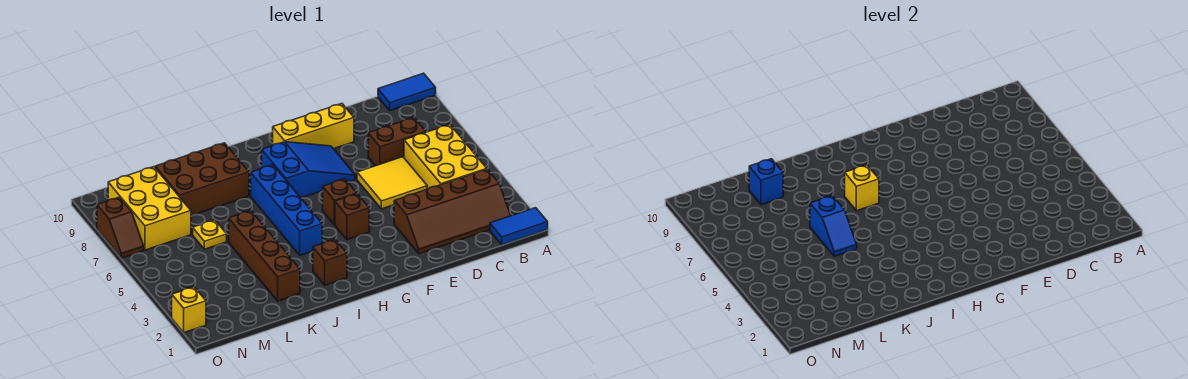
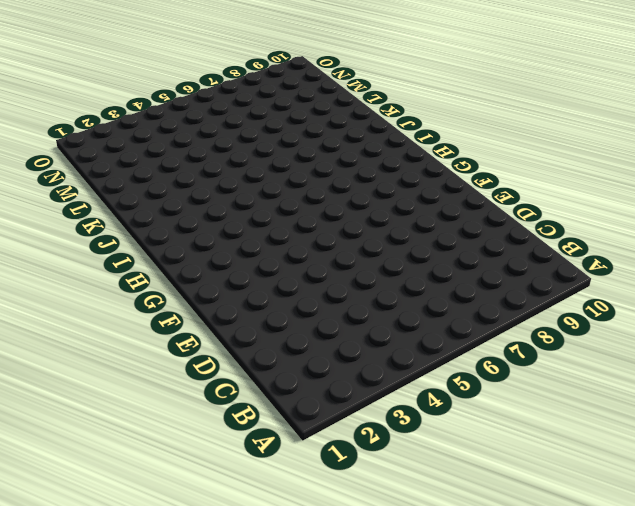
none -> blue tile A1:B1 level 1
none -> blue tile A10:B10 level 1
none -> brown slope B2:E3 level 1 top 3

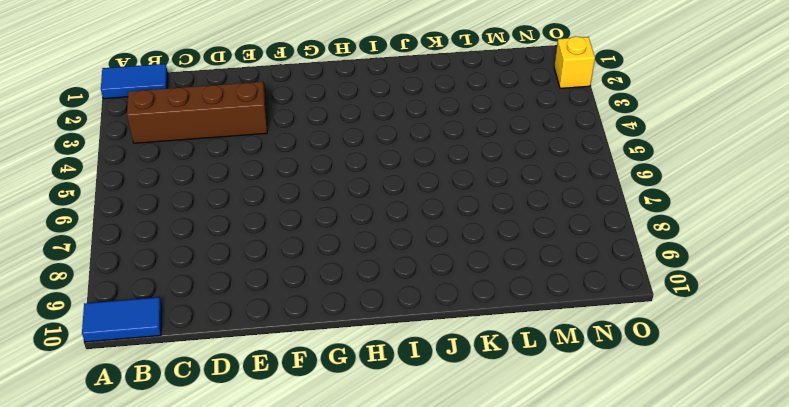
none -> yellow brick B4:C6 level 1
none -> brown brick C7:D7 level 1
none -> yellow tile D5:E6 level 1

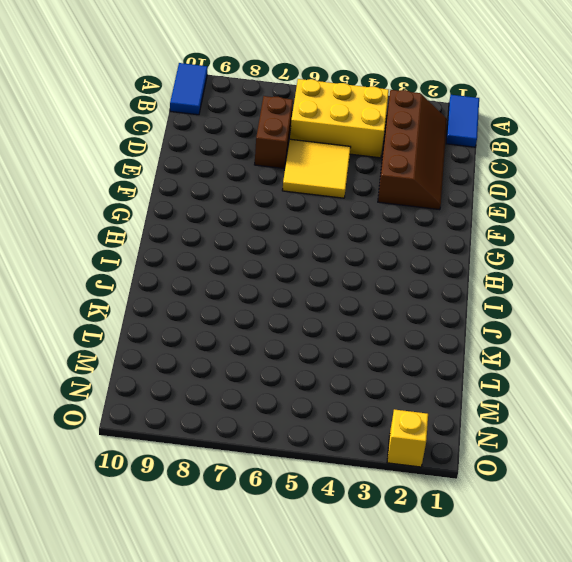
none -> yellow brick E9:G9 level 1
none -> blue slope F7:H8 level 1 top H
none -> brown brick G4 level 1

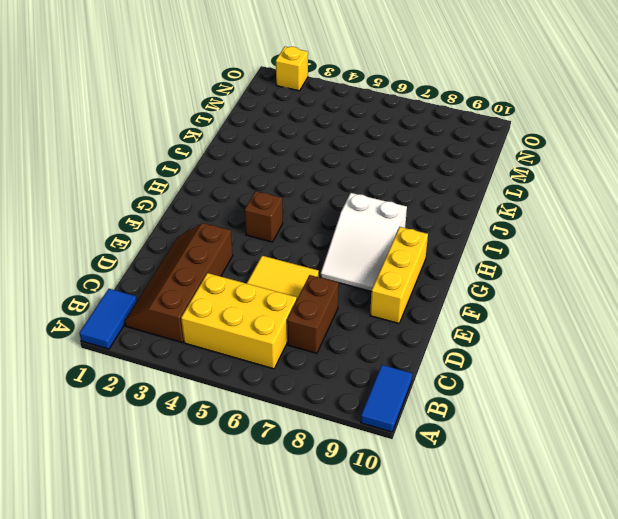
white slope F7:H8 level 1 top H -> blue slope F7:H8 level 1 top H
none -> brown brick G5 level 1
none -> brown brick I2 level 1
none -> blue brick I4:I7 level 1

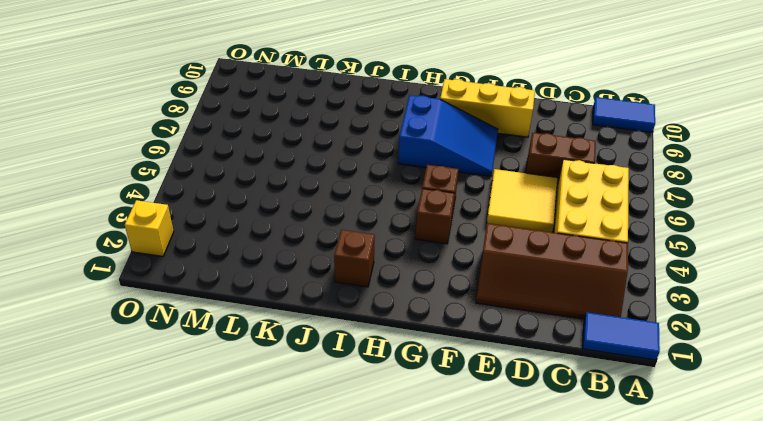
none -> blue brick I4:I7 level 1
none -> brown brick J8:L9 level 1
none -> brown brick K2:K5 level 1

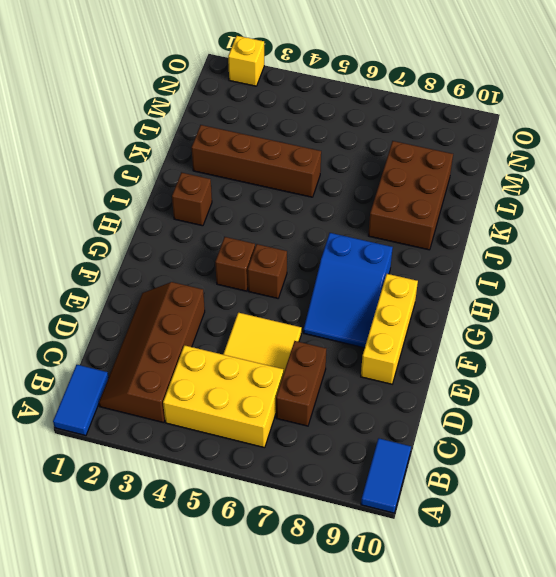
none -> blue brick I4:I7 level 1
none -> yellow plate L6 level 1
none -> yellow brick M7:N9 level 1

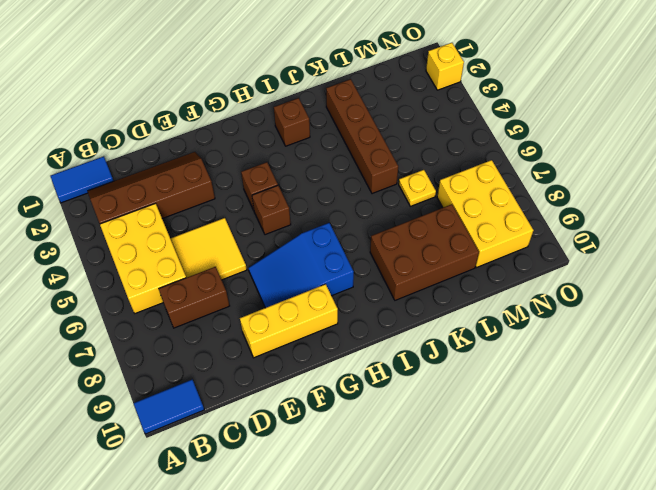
none -> blue brick I4:I7 level 1
none -> brown slope O7:O8 level 1 top 8
none -> yellow brick I7 level 2

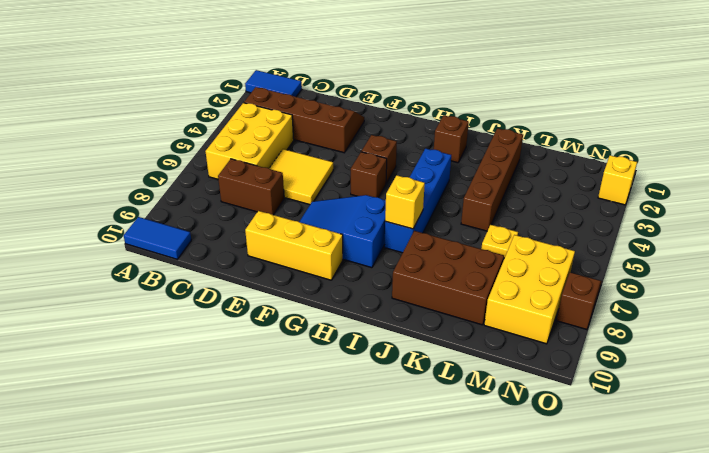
none -> blue slope K5:K6 level 2 top 6
none -> blue brick L9 level 2

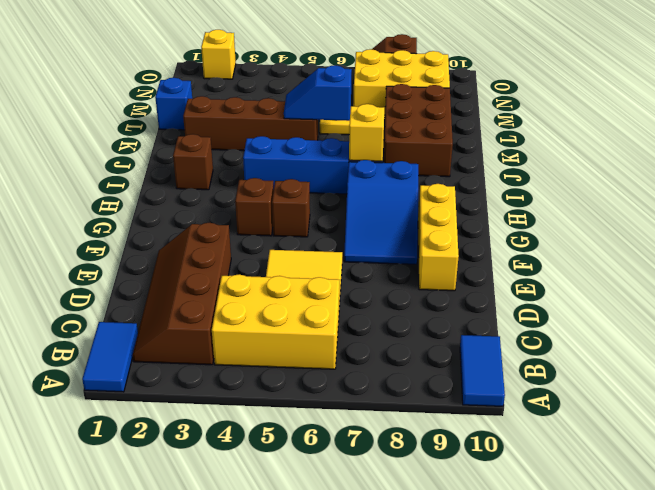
blue brick L1 level 1 -> blue brick L9 level 2
none -> brown brick C7:D7 level 1

